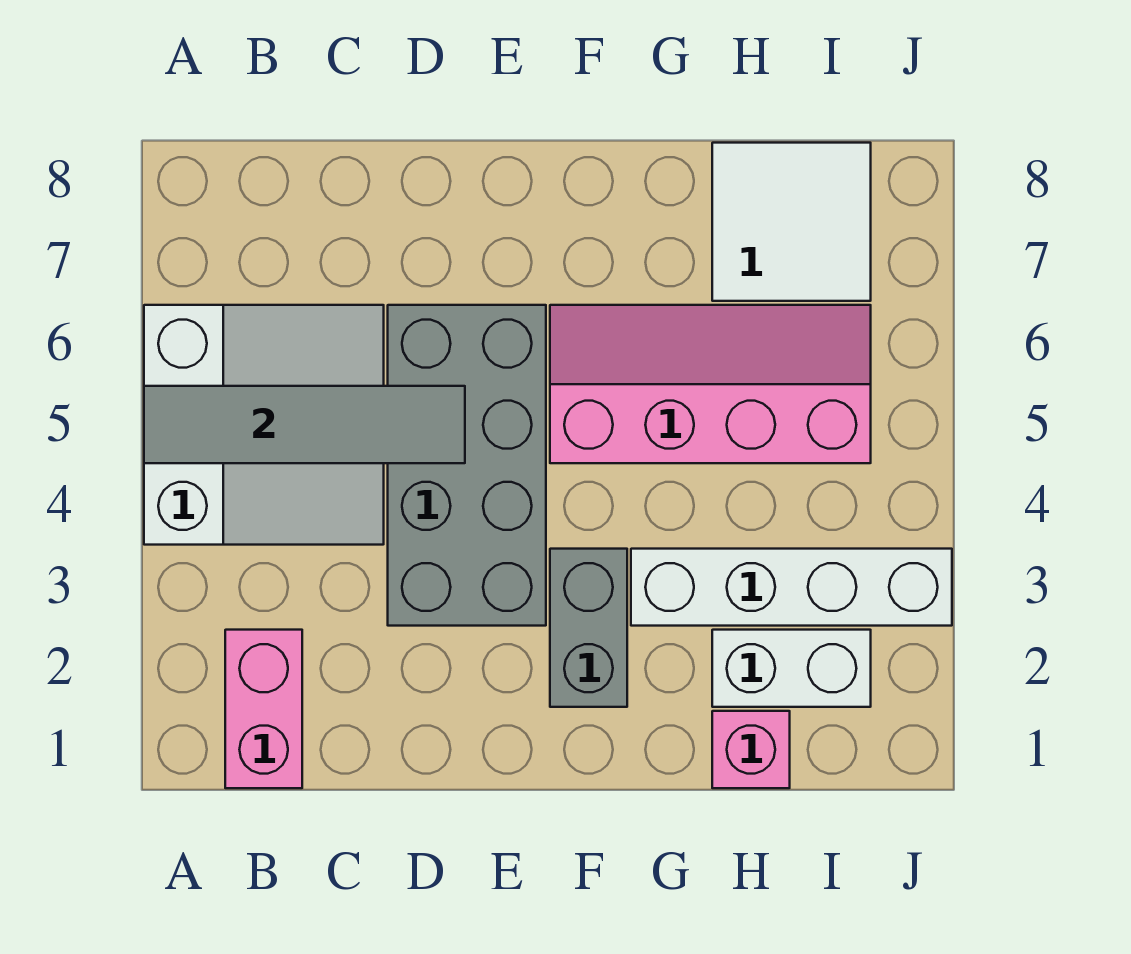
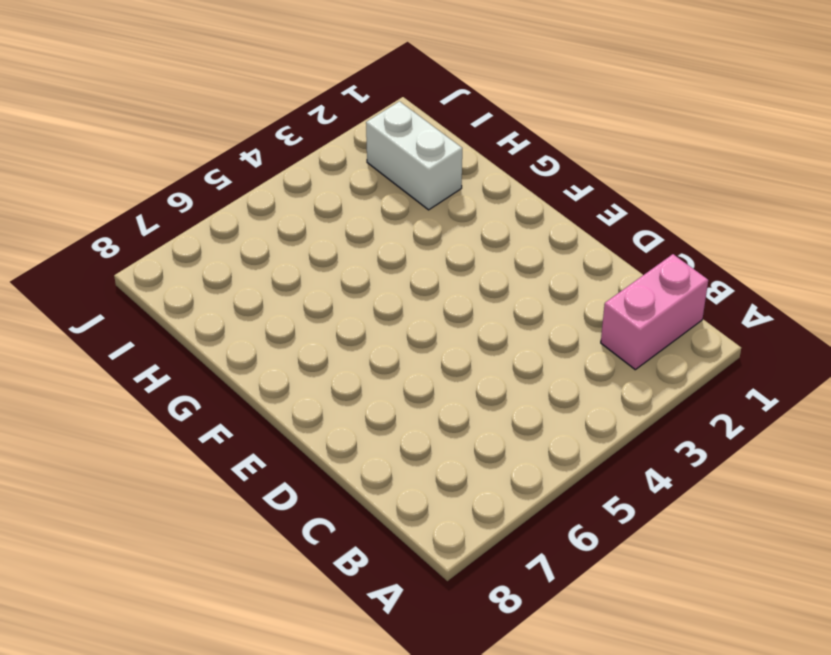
none -> white slope A4:C6 level 1 top A
none -> grey brick D3:E6 level 1

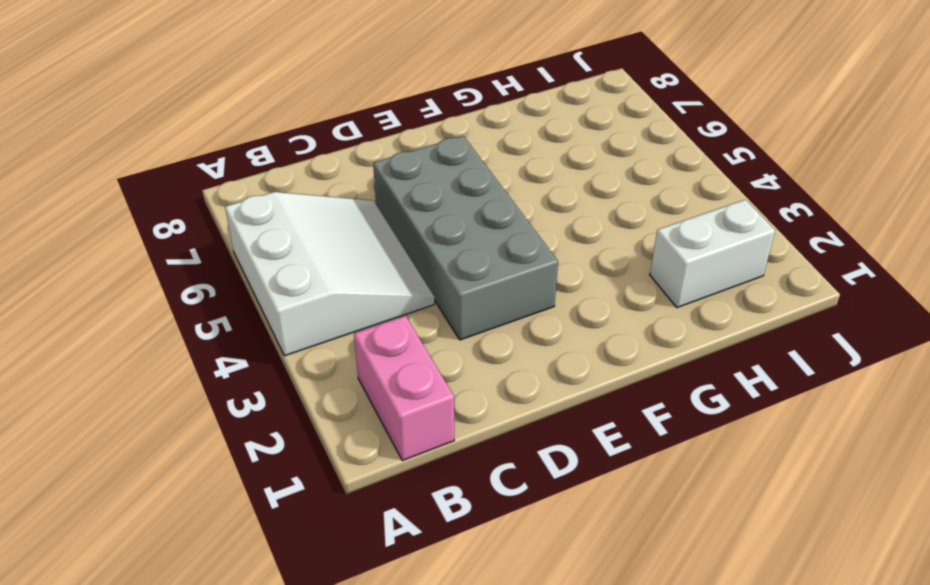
none -> grey brick F2:F3 level 1
none -> pink slope F5:I6 level 1 top 5

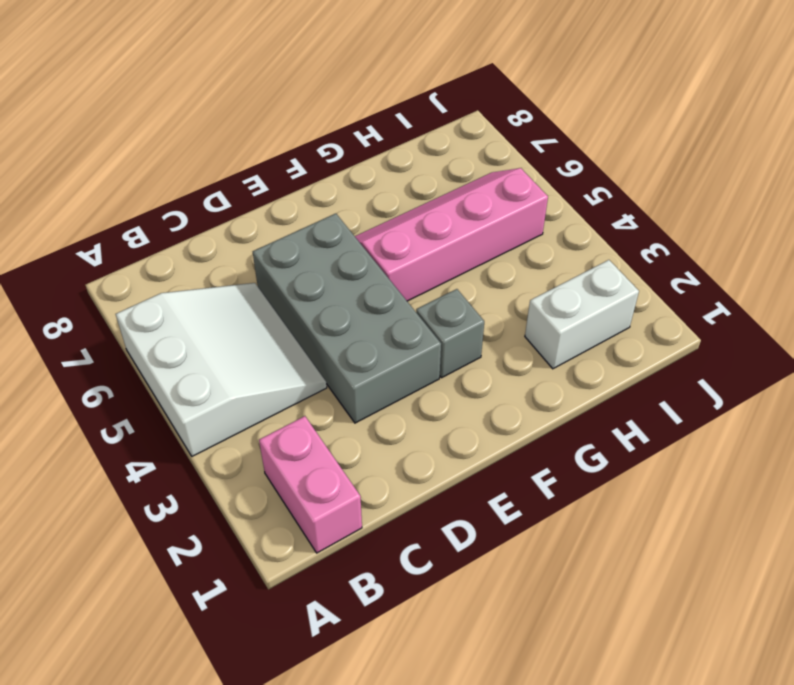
grey brick F3 level 1 -> grey brick F2:F3 level 1
none -> white brick G3:J3 level 1
none -> pink brick H1 level 1

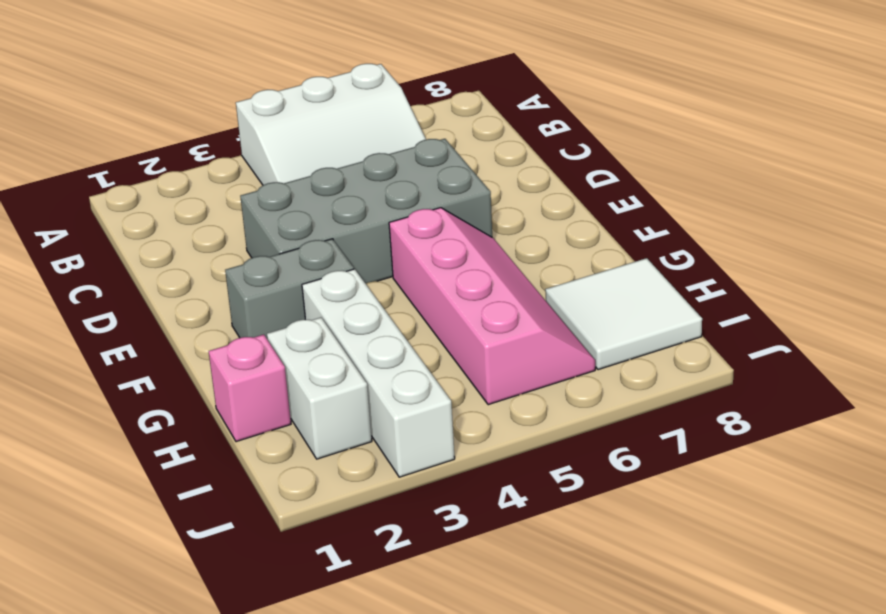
none -> pink brick B1:B2 level 1
none -> grey tile A5:D5 level 2

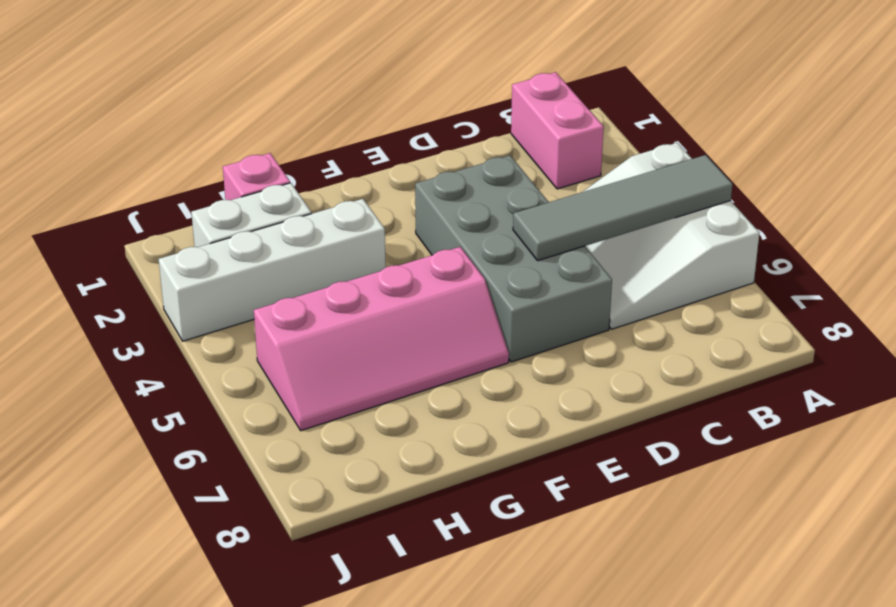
none -> grey brick F2:F3 level 1
none -> white tile H7:I8 level 1

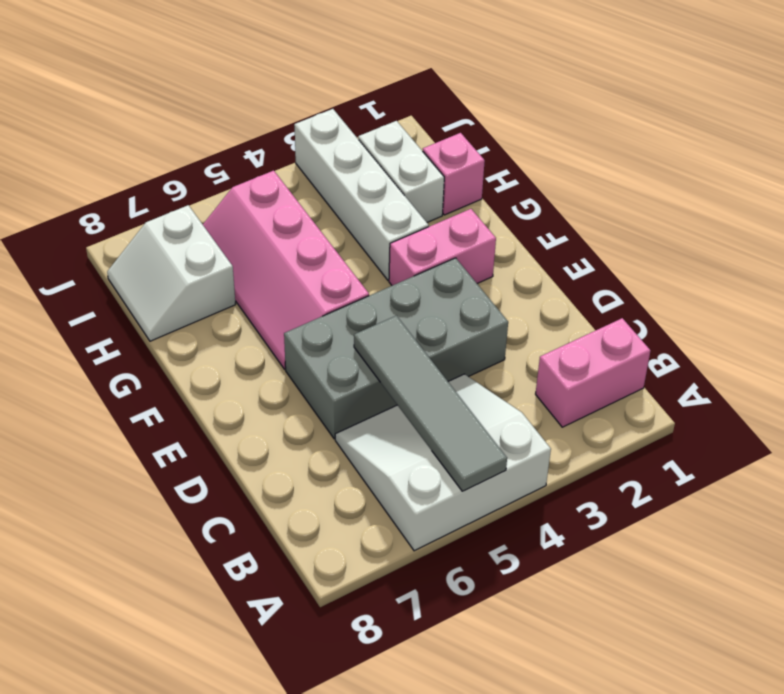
pink brick F2:F3 level 1 -> grey brick F2:F3 level 1
white slope H7:I8 level 1 top 7 -> white tile H7:I8 level 1

